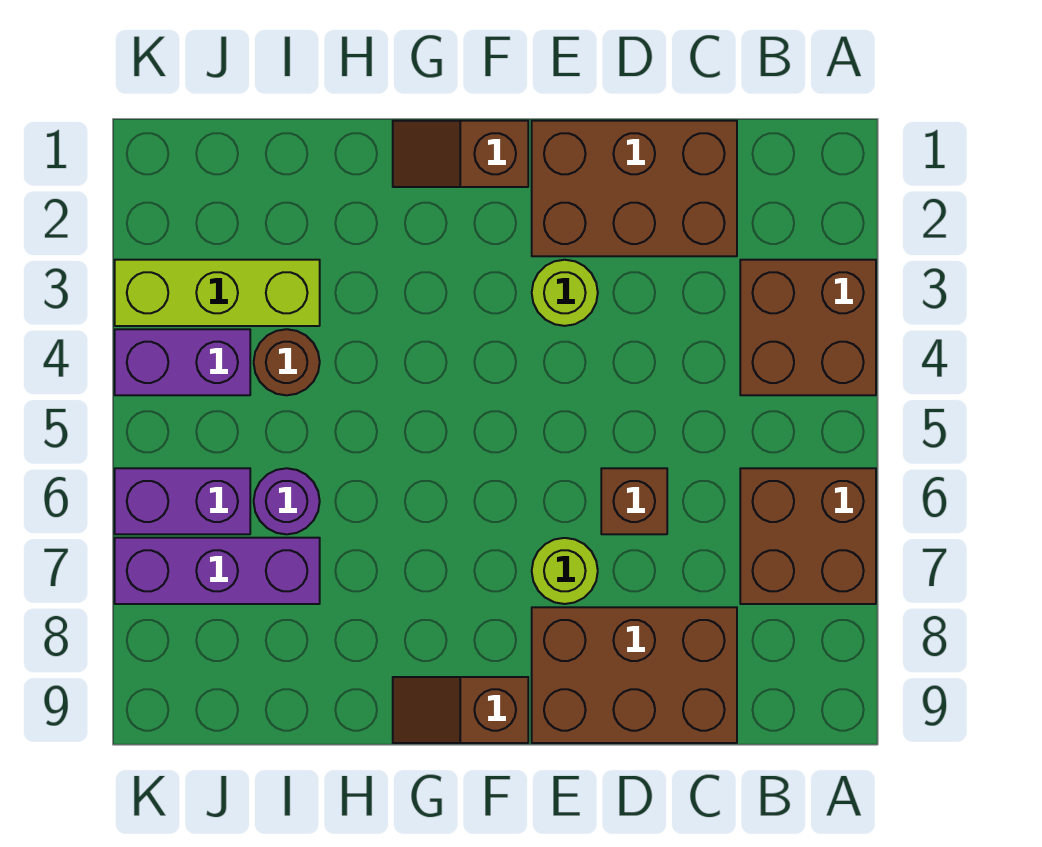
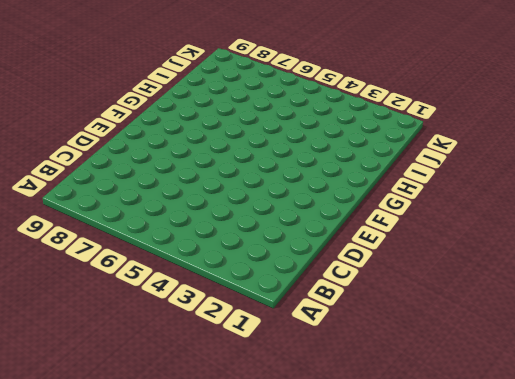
none -> brown brick A3:B4 level 1
none -> brown brick A6:B7 level 1
none -> brown brick C1:E2 level 1

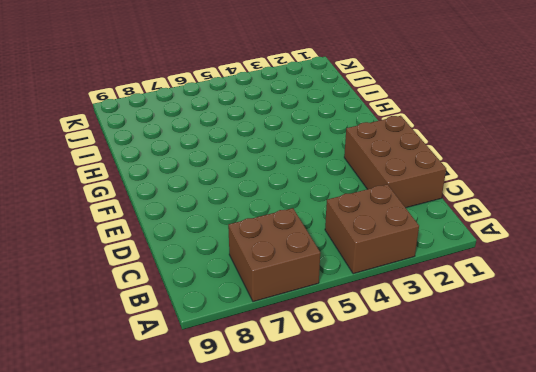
none -> brown brick C8:E9 level 1
none -> brown brick D6 level 1
none -> lime round brick E3 level 1

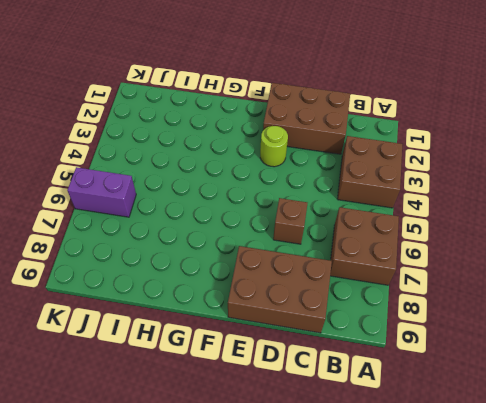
none -> lime round brick E7 level 1
none -> brown slope F1:G1 level 1 top F
none -> brown slope F9:G9 level 1 top F

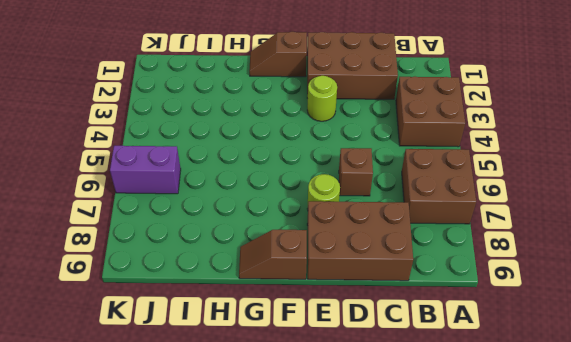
none -> lime brick I3:K3 level 1
none -> brown round brick I4 level 1
none -> purple round brick I6 level 1

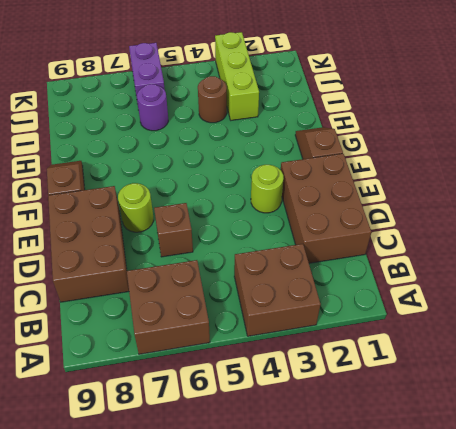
none -> purple brick I7:K7 level 1
none -> purple brick J4:K4 level 1

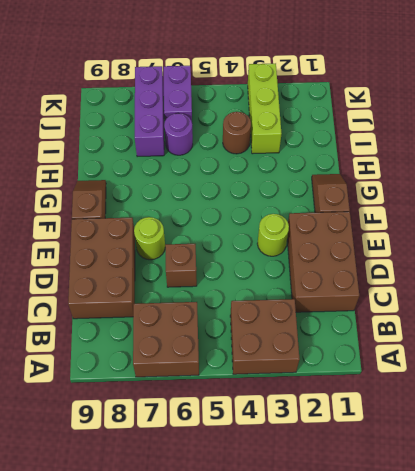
none -> purple brick J4:K4 level 1

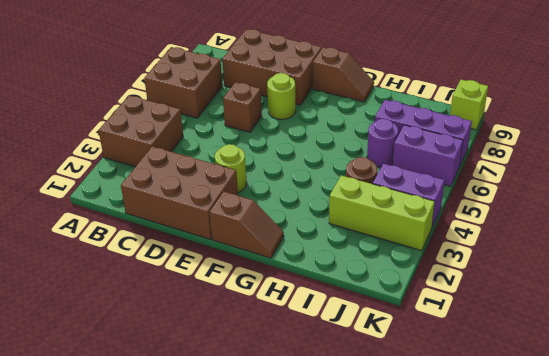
lime brick K9 level 1 -> none

